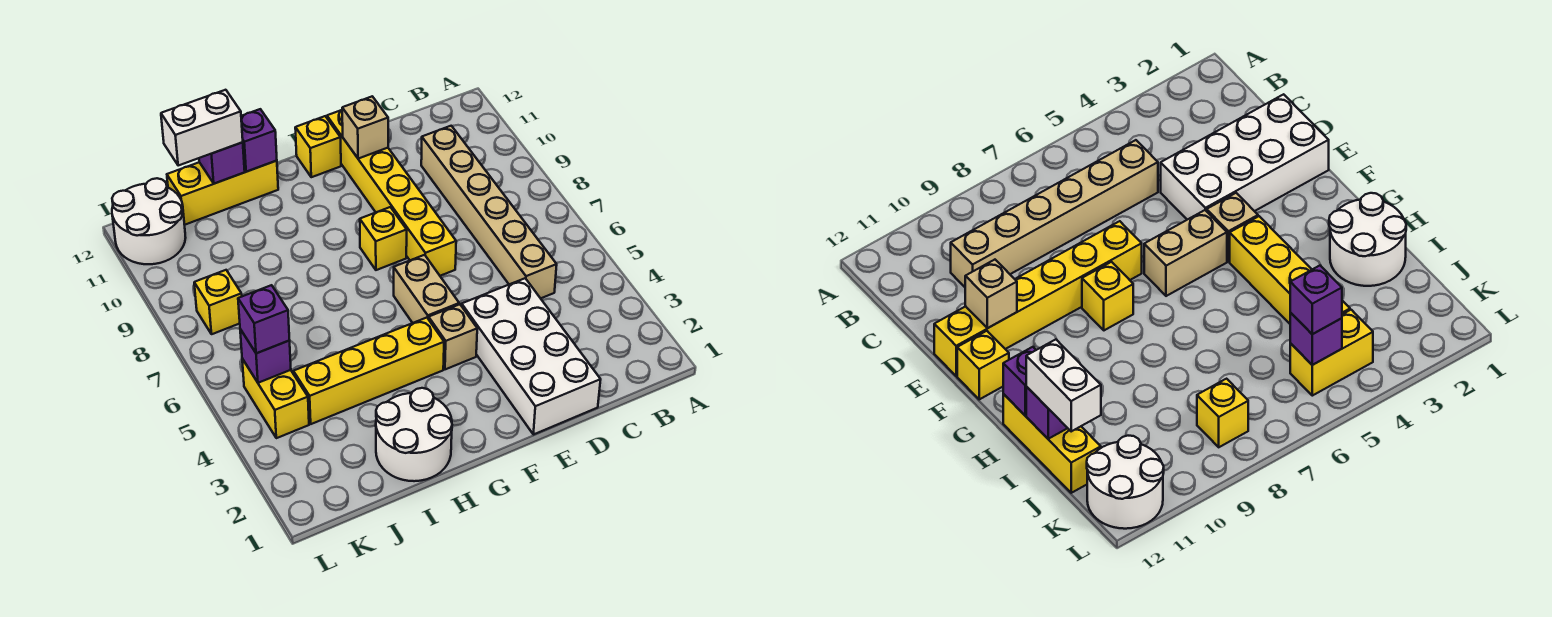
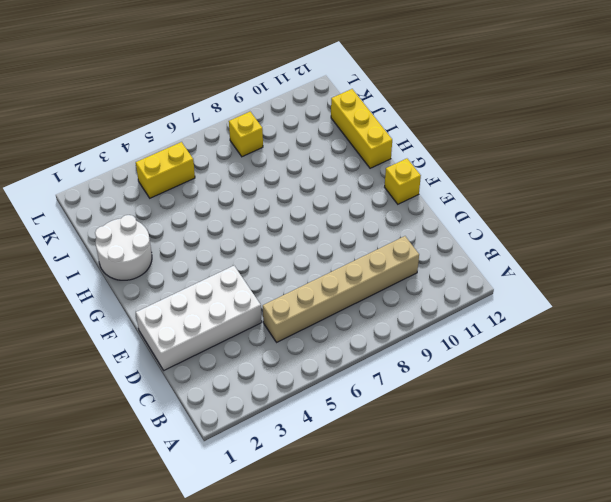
none -> yellow brick E7:E12 level 1
none -> tan brick F4 level 1
none -> tan brick F5:F6 level 1

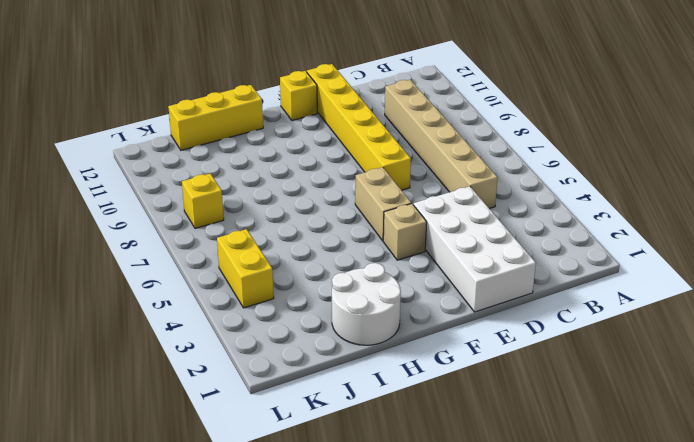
none -> yellow brick F8 level 1
none -> yellow brick G4:J4 level 1
none -> white round brick K11:L12 level 1

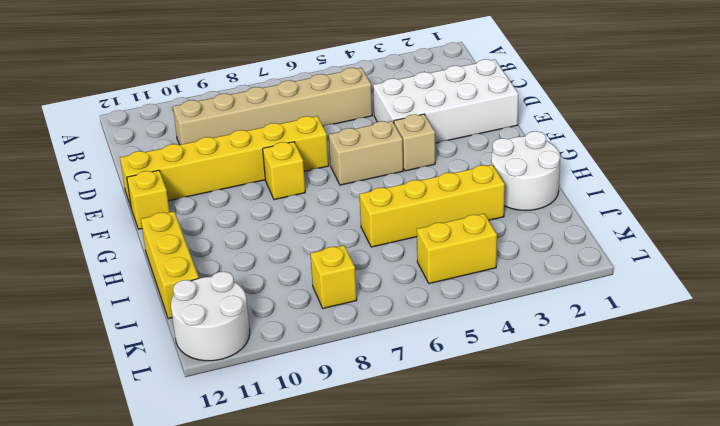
yellow brick I3:I6 level 1 -> yellow brick G4:J4 level 1
none -> tan brick E11 level 2
none -> purple brick H12 level 2
none -> purple brick I12 level 2

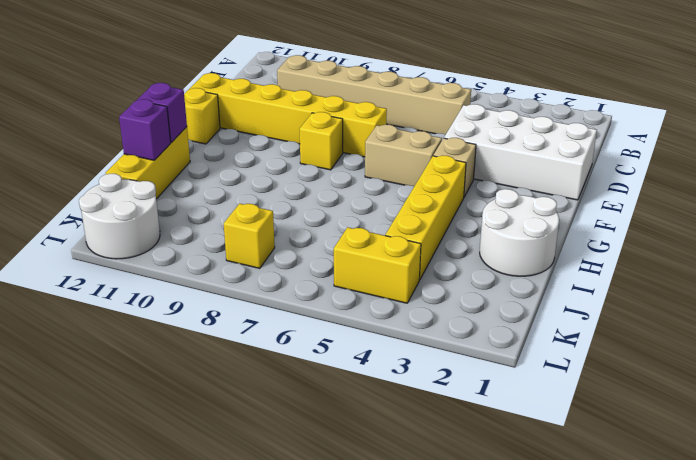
none -> tan brick E11 level 2
none -> purple brick K5 level 2
none -> white brick I12:J12 level 3

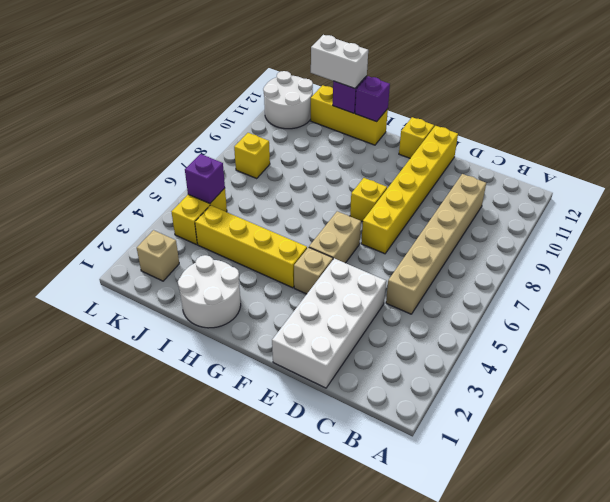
tan brick K2 level 1 -> tan brick E11 level 2
none -> purple brick K5 level 3

